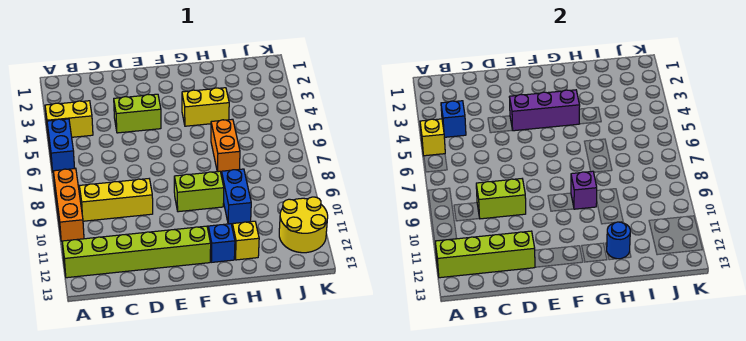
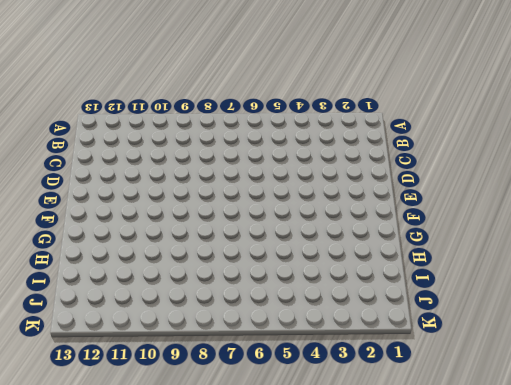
none -> yellow brick A4:B4 level 1
none -> blue brick A5:A6 level 1
none -> orange brick A8:A10 level 1

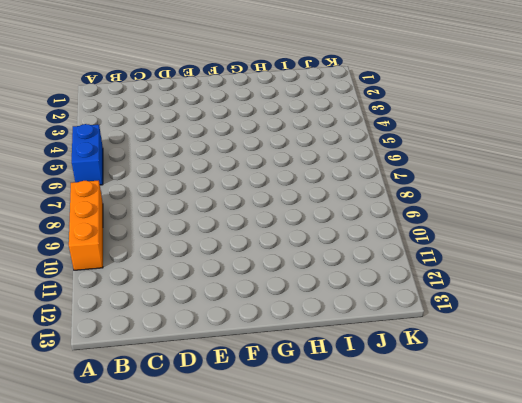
none -> yellow brick A4:B4 level 1
none -> lime brick A12:F12 level 1
none -> yellow brick B9:D9 level 1

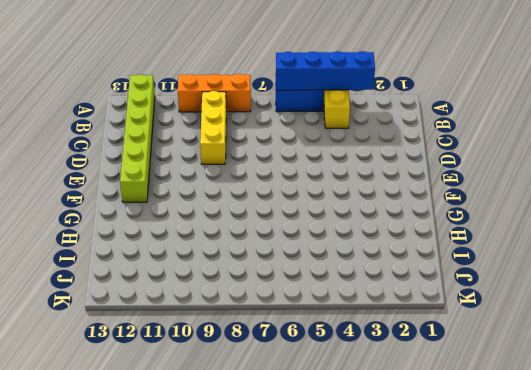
blue brick A3:A6 level 2 -> yellow brick A5 level 2
none -> lime brick D4:E4 level 1
none -> lime brick F9:G9 level 1
none -> yellow brick G4:H4 level 1

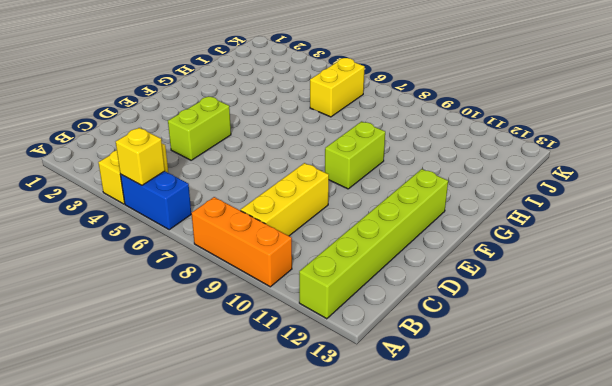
yellow brick I6:J6 level 1 -> yellow brick G4:H4 level 1
none -> blue brick G12 level 1
none -> orange brick H6:H7 level 1
none -> blue brick H9:H10 level 1

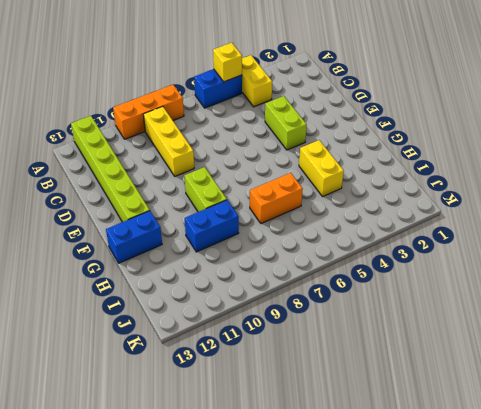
blue brick G12:G13 level 1 -> blue brick G12 level 1
none -> yellow brick H12 level 1
none -> yellow round brick J11:K12 level 1
none -> lime brick A12:D12 level 2

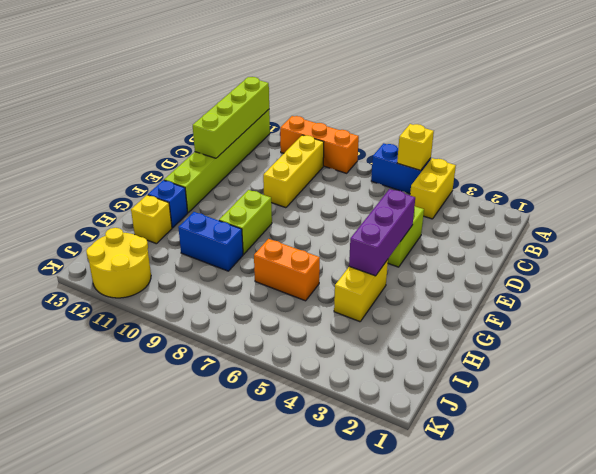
none -> blue brick B4 level 2
none -> lime brick C9:D9 level 2
none -> purple brick G9 level 2

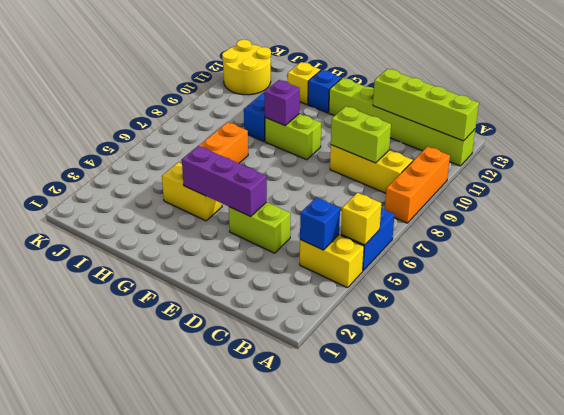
none -> blue round brick H12 level 2

